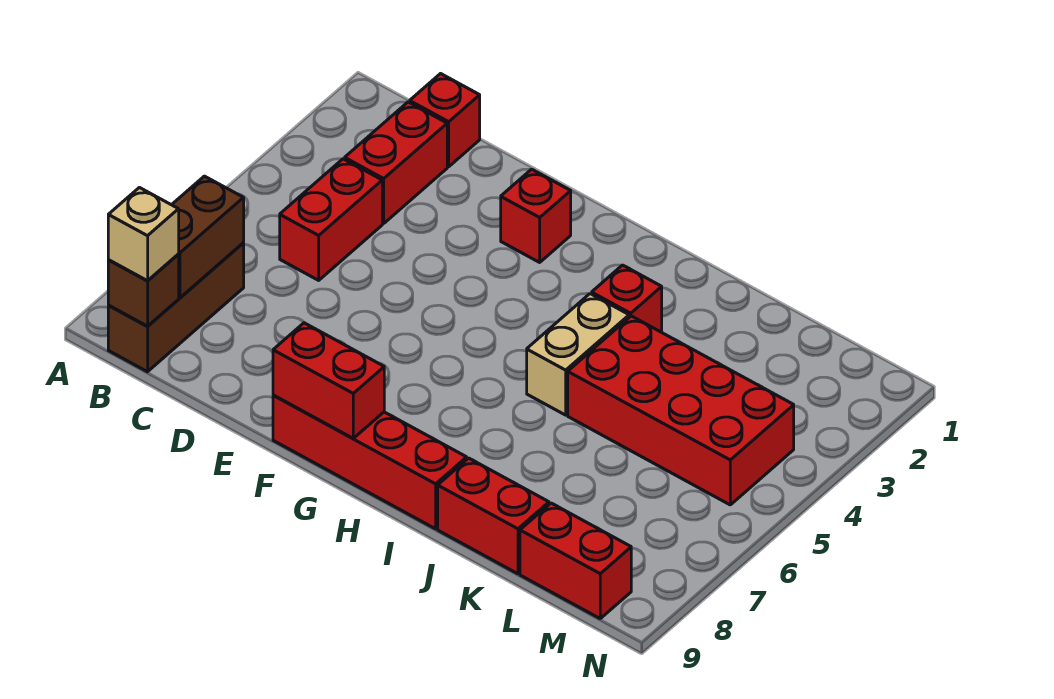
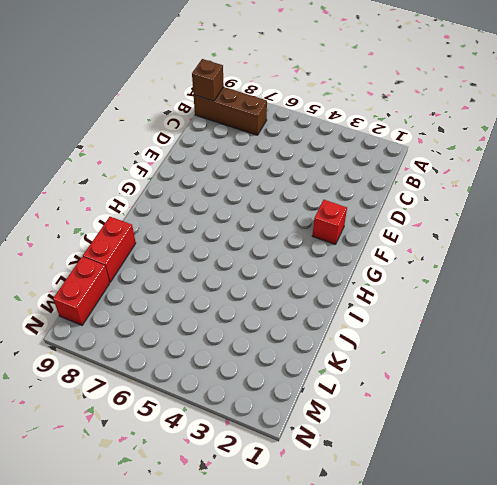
none -> red brick C1 level 1
none -> red brick C2:C3 level 1
none -> red brick C4:C5 level 1

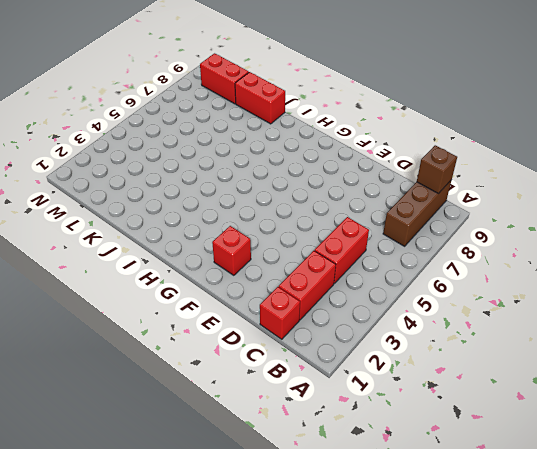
none -> red brick F9:I9 level 1
none -> red brick I3 level 1
none -> tan brick I4:I5 level 1

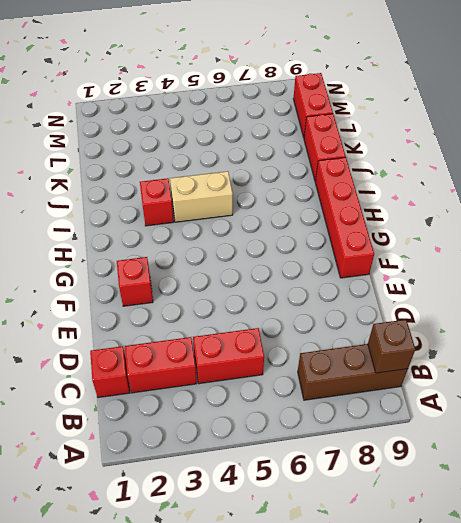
none -> red brick J4:M5 level 1
none -> brown brick B7:B8 level 2
none -> red brick F9:G9 level 2

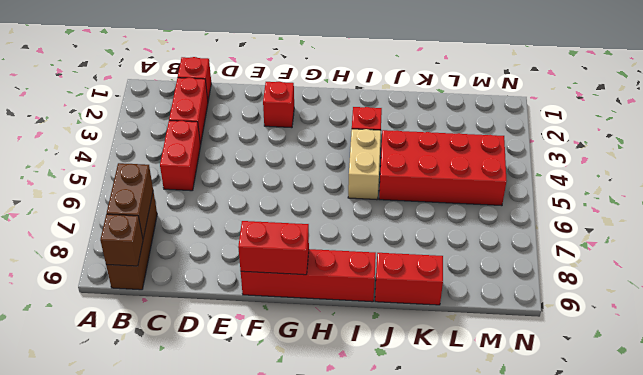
none -> red brick L9:M9 level 1
none -> tan brick B9 level 3

